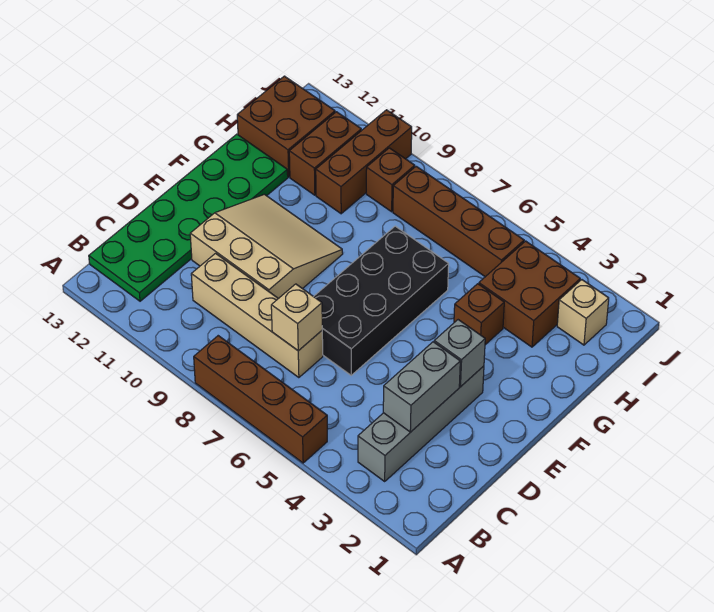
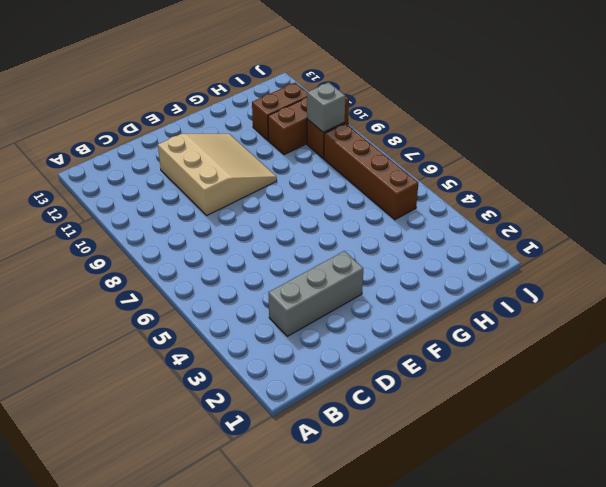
grey brick C3:E3 level 1 -> grey brick B3:E3 level 1
grey brick I9 level 2 -> grey brick E3 level 2
none -> brown brick A5:A8 level 1
none -> green plate B12:G13 level 1
none -> tan brick C7:C10 level 1

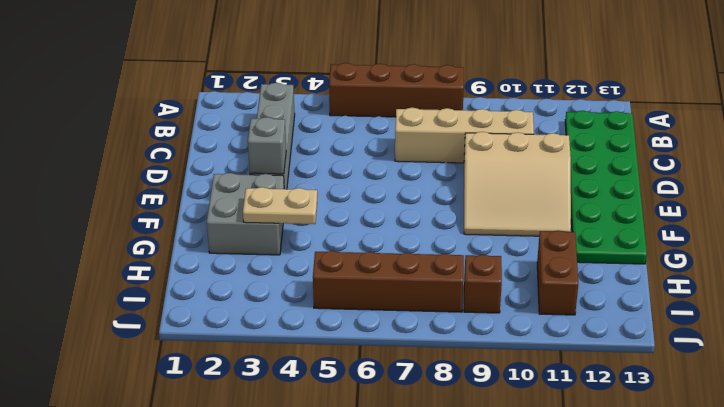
grey brick F2:G3 level 1 -> none
tan plate G3:G4 level 2 -> none
none -> black brick D6:G7 level 1
none -> brown brick G4 level 1
none -> brown brick H3:I4 level 1

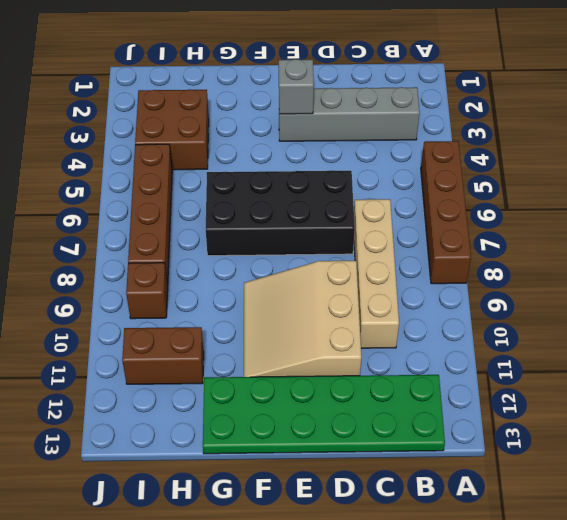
none -> brown brick G4 level 1
none -> brown brick H10:J10 level 1
none -> brown brick H12:I13 level 1

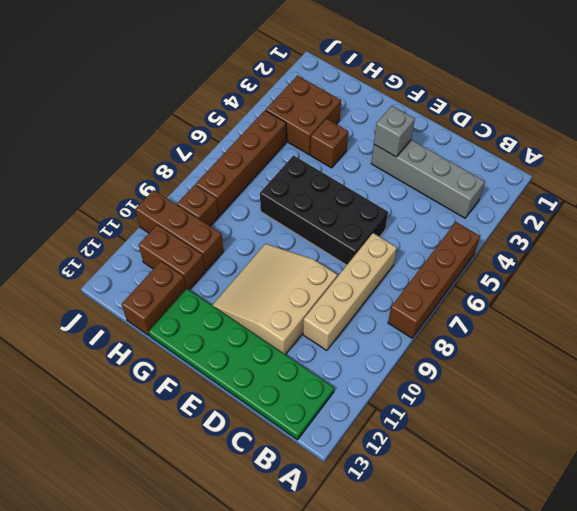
brown brick H12:H13 level 1 -> brown brick H12:I13 level 1
none -> tan brick I2 level 1
none -> grey brick C3:D3 level 2
none -> tan brick C7 level 2

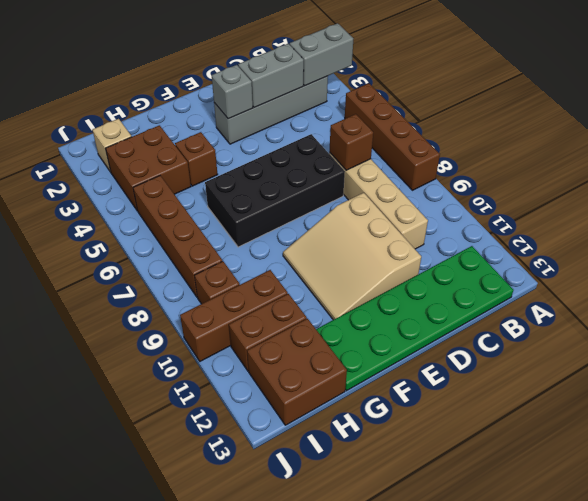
grey brick A3:B3 level 2 -> none
brown brick C7 level 2 -> tan brick C7 level 2

